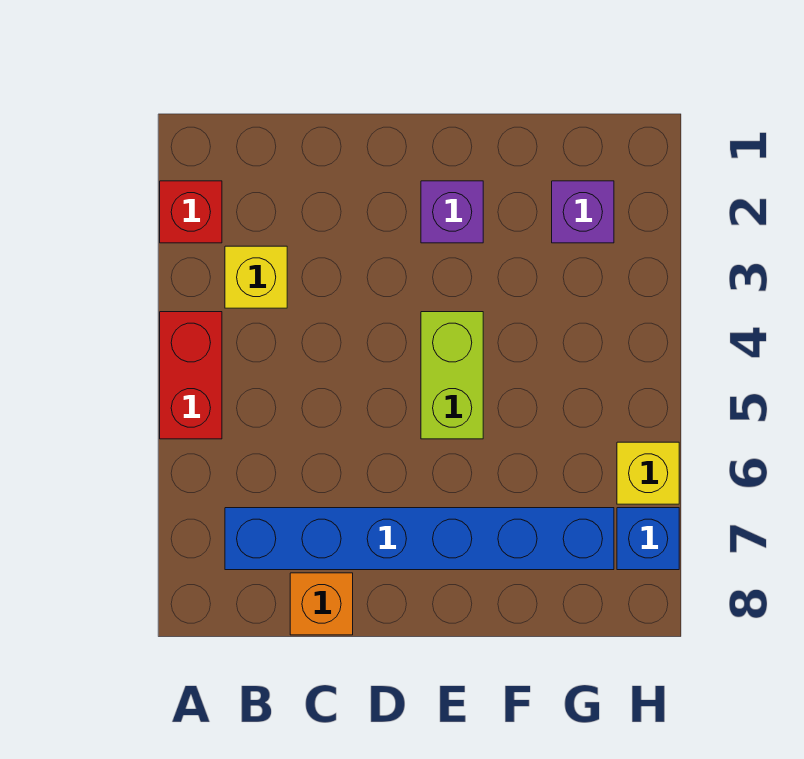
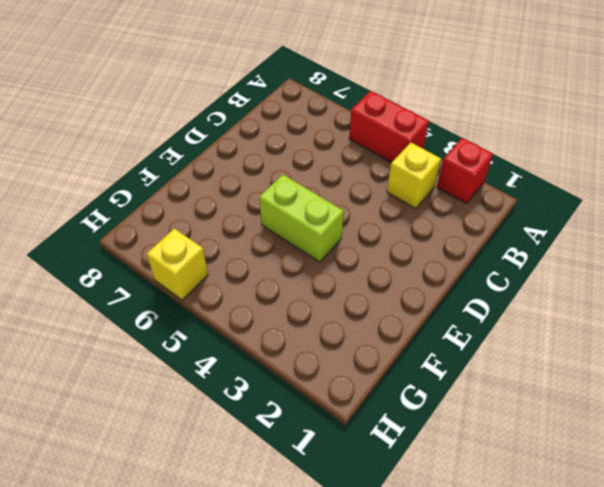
none -> blue brick B7:G7 level 1
none -> orange brick C8 level 1

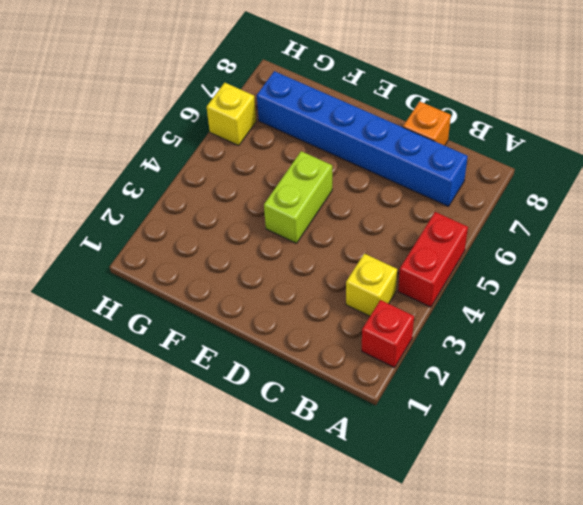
none -> purple brick E2 level 1
none -> purple brick G2 level 1

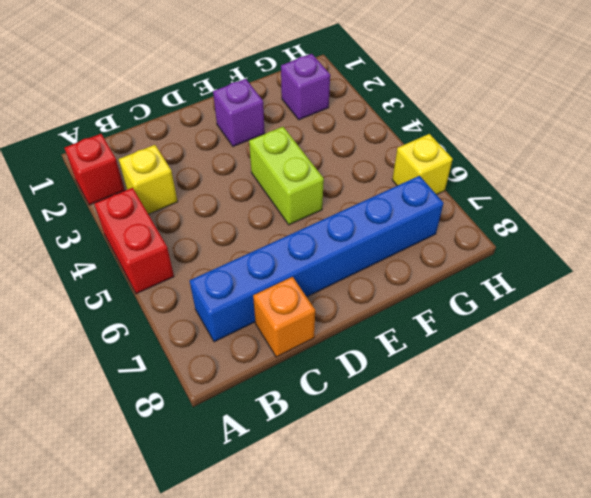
none -> blue brick H7 level 1

